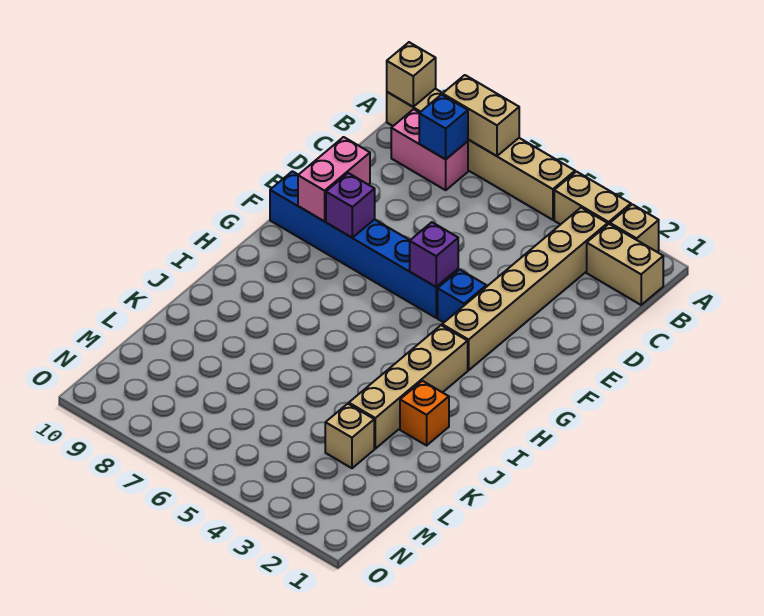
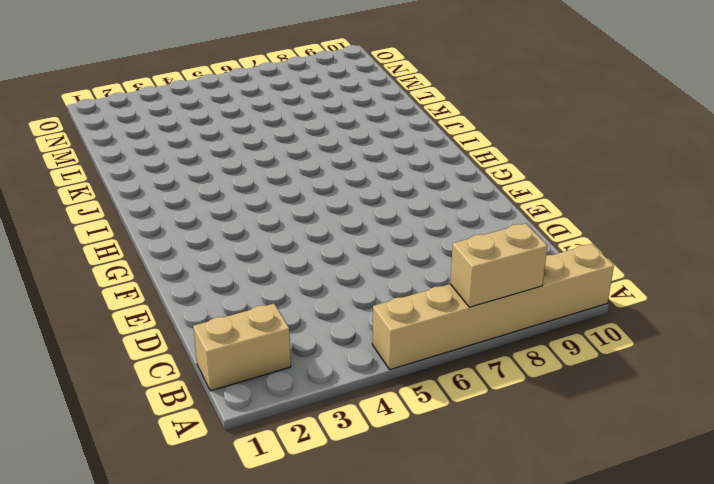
none -> tan brick A2 level 1
none -> tan brick A3:A4 level 1
none -> tan brick B3:G3 level 1

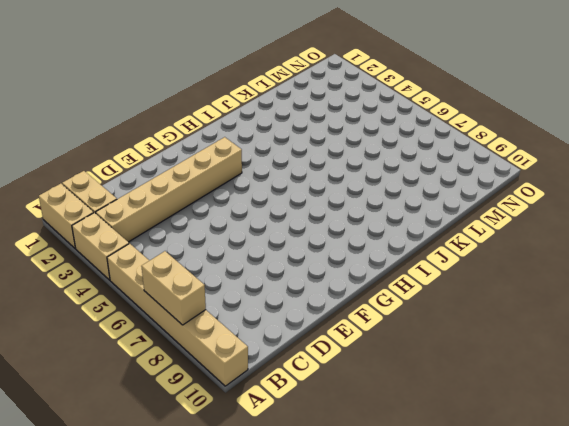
tan brick A1:A2 level 1 -> tan brick A2 level 1
none -> pink brick B8:B9 level 1
none -> blue brick F4 level 1
none -> blue brick F5:F10 level 1

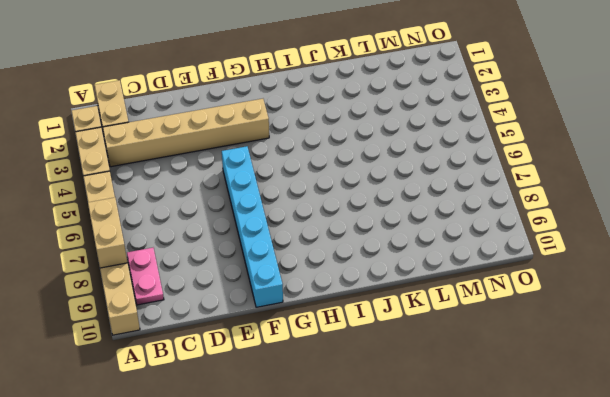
pink plate B8:B9 level 1 -> pink brick B8:B9 level 1
cyan brick F5:F10 level 1 -> blue brick F5:F10 level 1
none -> blue brick F4 level 1
none -> tan brick H3:K3 level 1
none -> orange brick J2 level 1

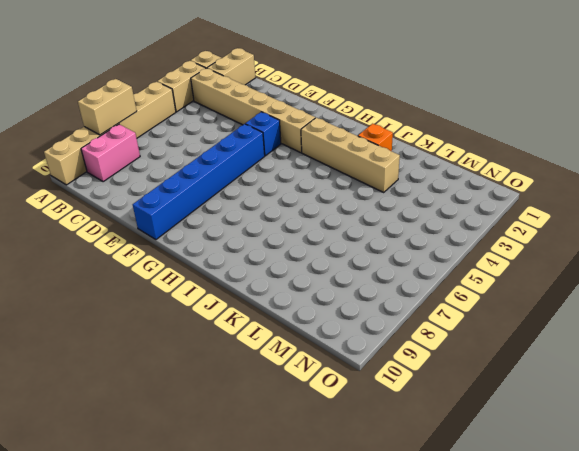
none -> tan brick L3 level 1
none -> tan brick A10 level 2
none -> blue brick B8 level 2

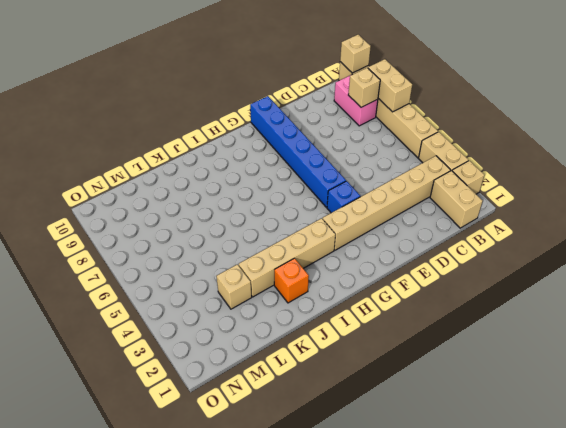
tan brick B8 level 2 -> blue brick B8 level 2
none -> pink brick E9:F9 level 2
none -> purple brick F5 level 2
none -> purple brick F8 level 2

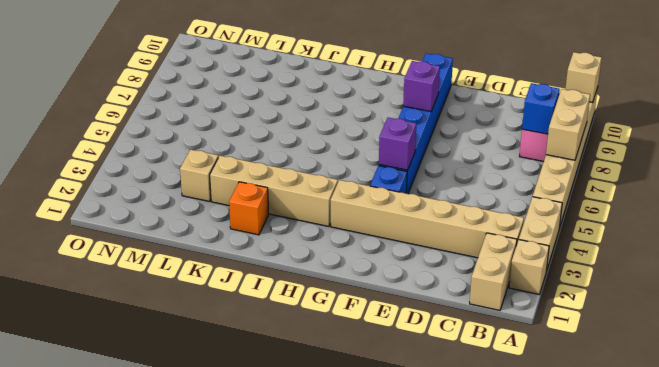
none -> pink brick E9:F9 level 2

